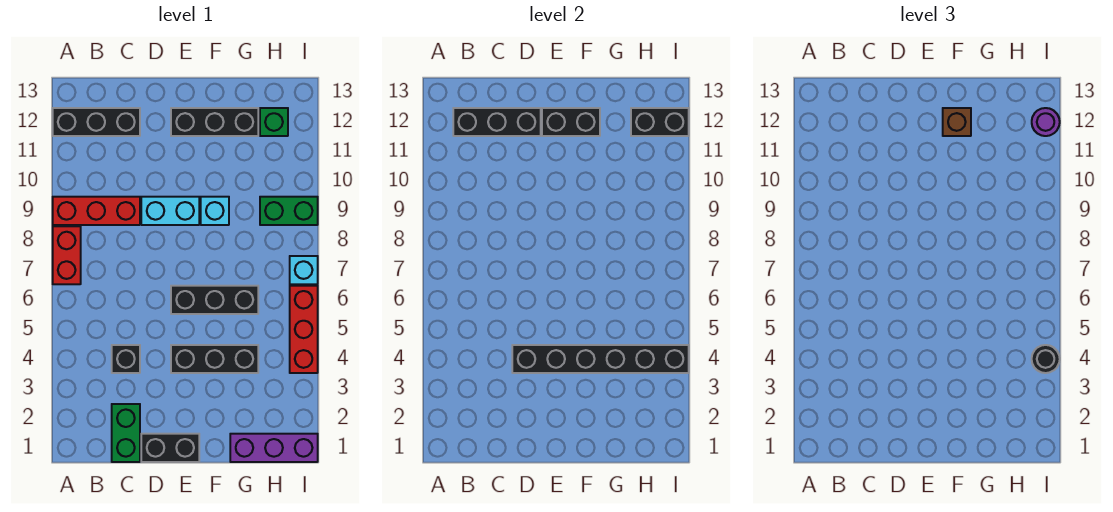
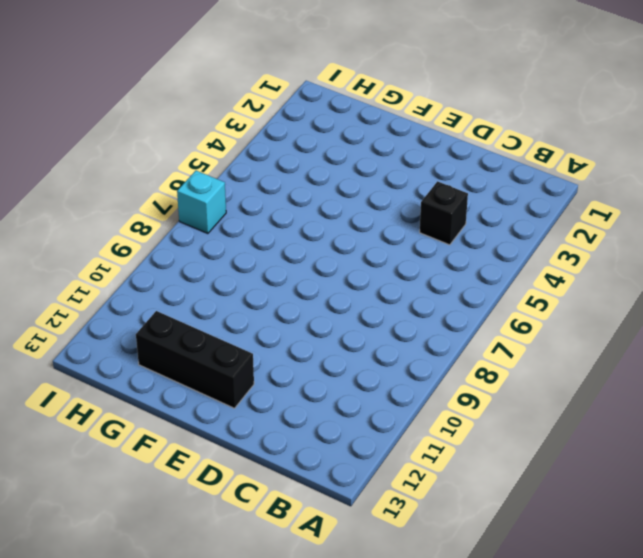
none -> red brick A7:A8 level 1
none -> red brick A9:C9 level 1
none -> black brick A12:C12 level 1

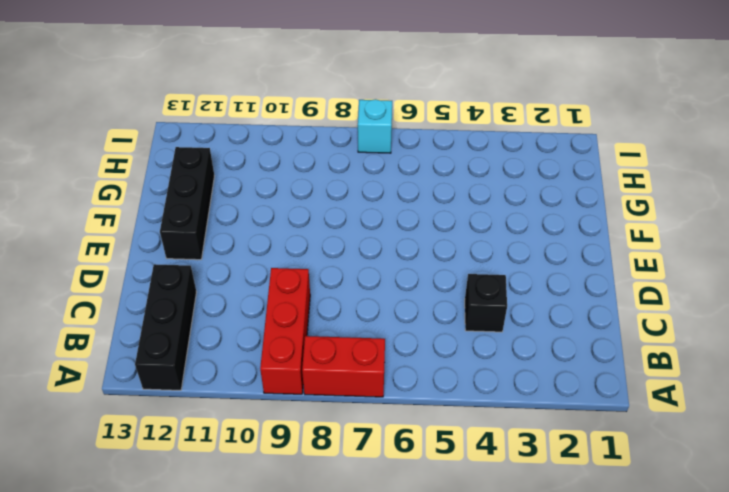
none -> green brick C1:C2 level 1
none -> black brick D1:E1 level 1
none -> cyan brick D9:E9 level 1

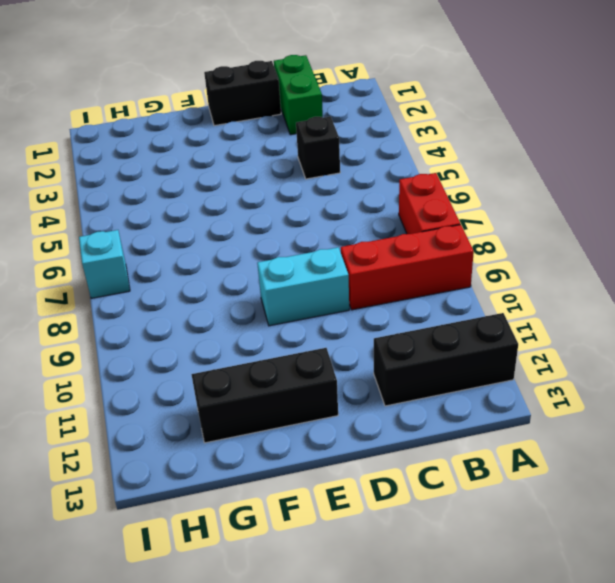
none -> black brick E4:G4 level 1
none -> black brick E6:G6 level 1
none -> cyan brick F9 level 1

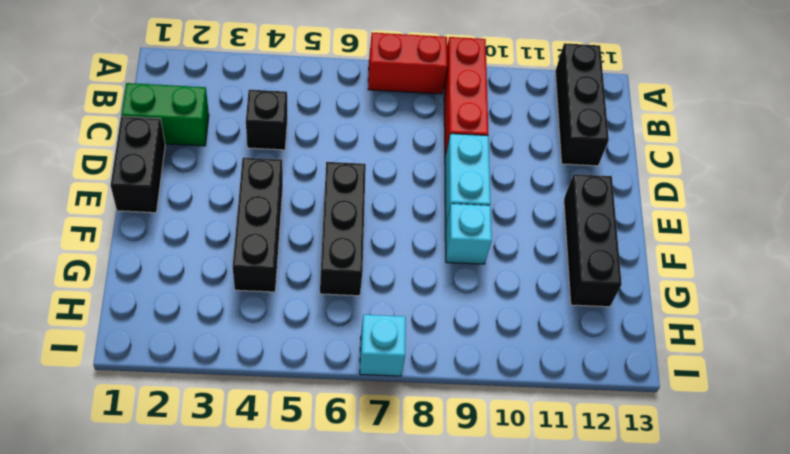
none -> purple brick G1:I1 level 1
none -> green brick H9:I9 level 1
none -> green brick H12 level 1

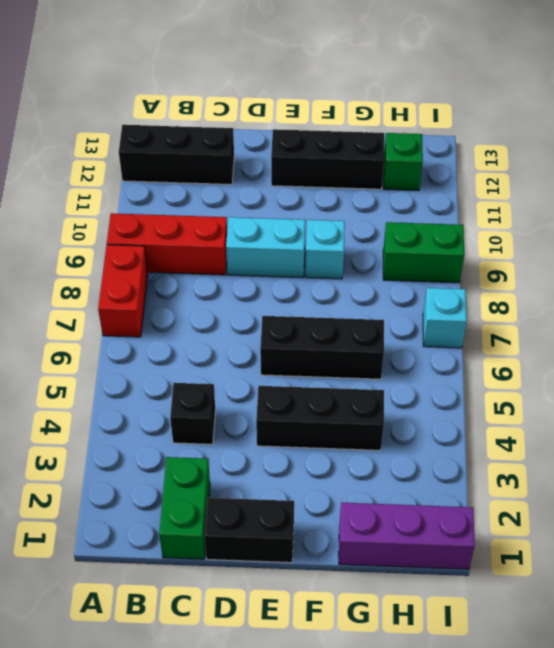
none -> red brick I4:I6 level 1
none -> black brick B12:D12 level 2
none -> black brick D4:I4 level 2

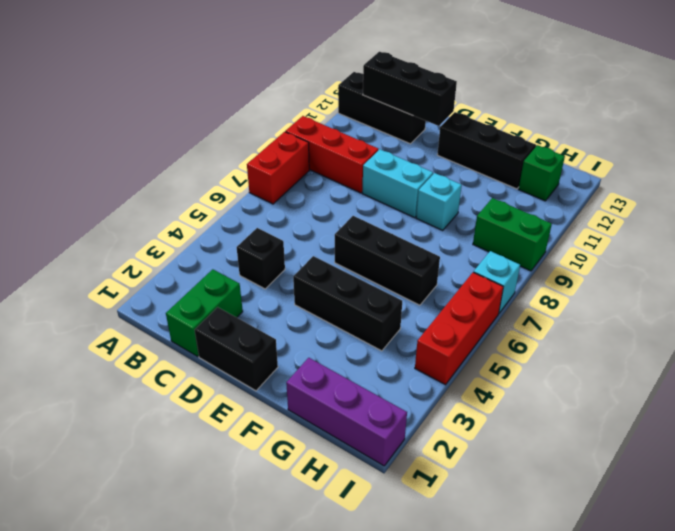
none -> black brick D4:I4 level 2
none -> black brick E12:F12 level 2
none -> black brick H12:I12 level 2

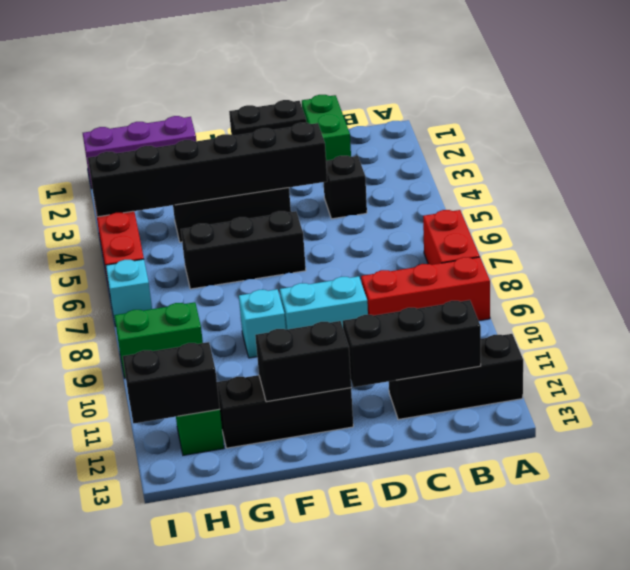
none -> brown brick F12 level 3
none -> black round brick I4 level 3
none -> purple round brick I12 level 3

